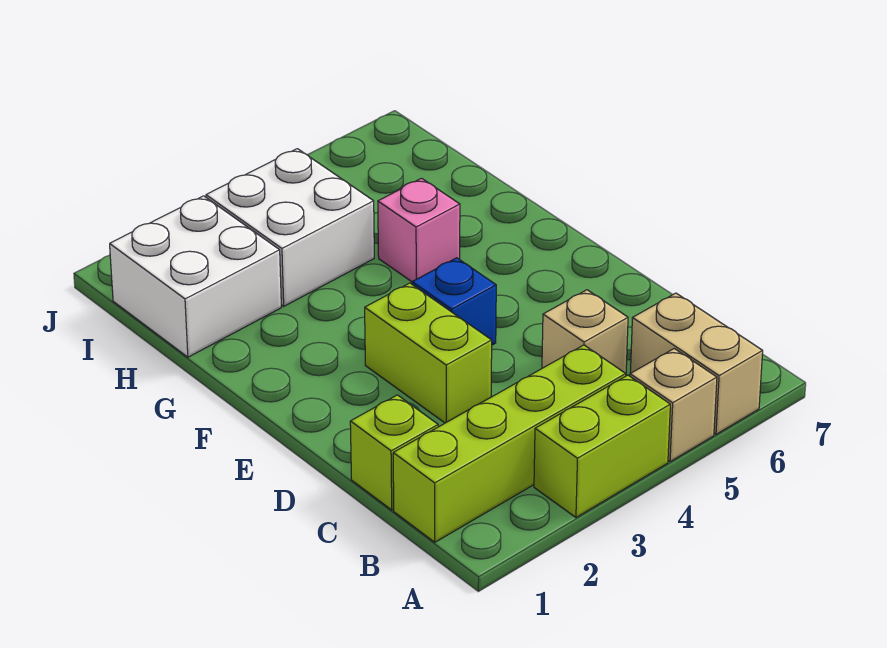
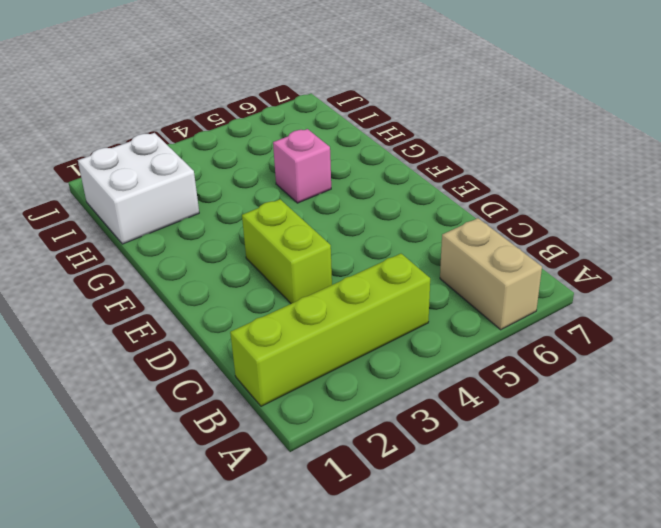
none -> lime brick A3:A4 level 1
none -> tan brick A5 level 1

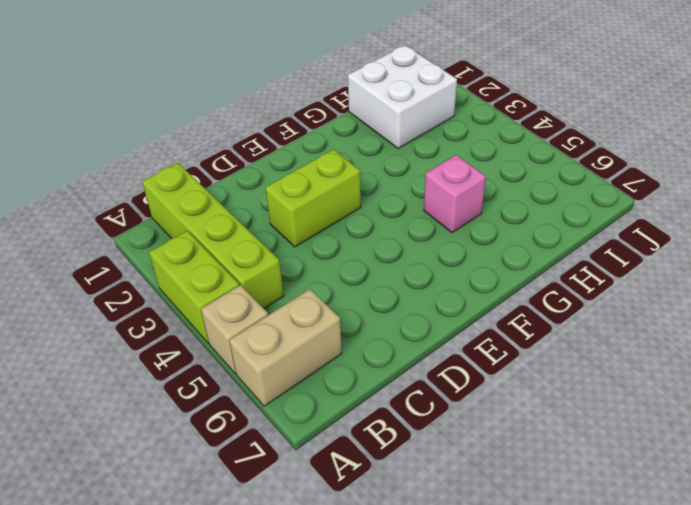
none -> lime brick C1 level 1
none -> tan brick C5 level 1

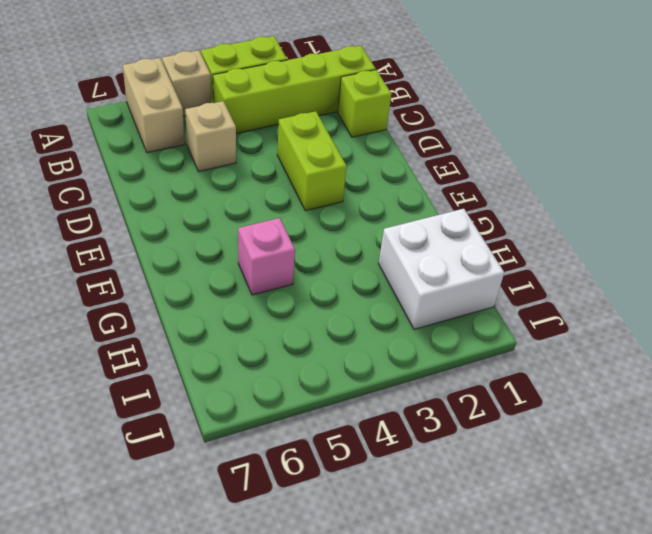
none -> blue brick E4 level 1
none -> white brick H3:I4 level 1

